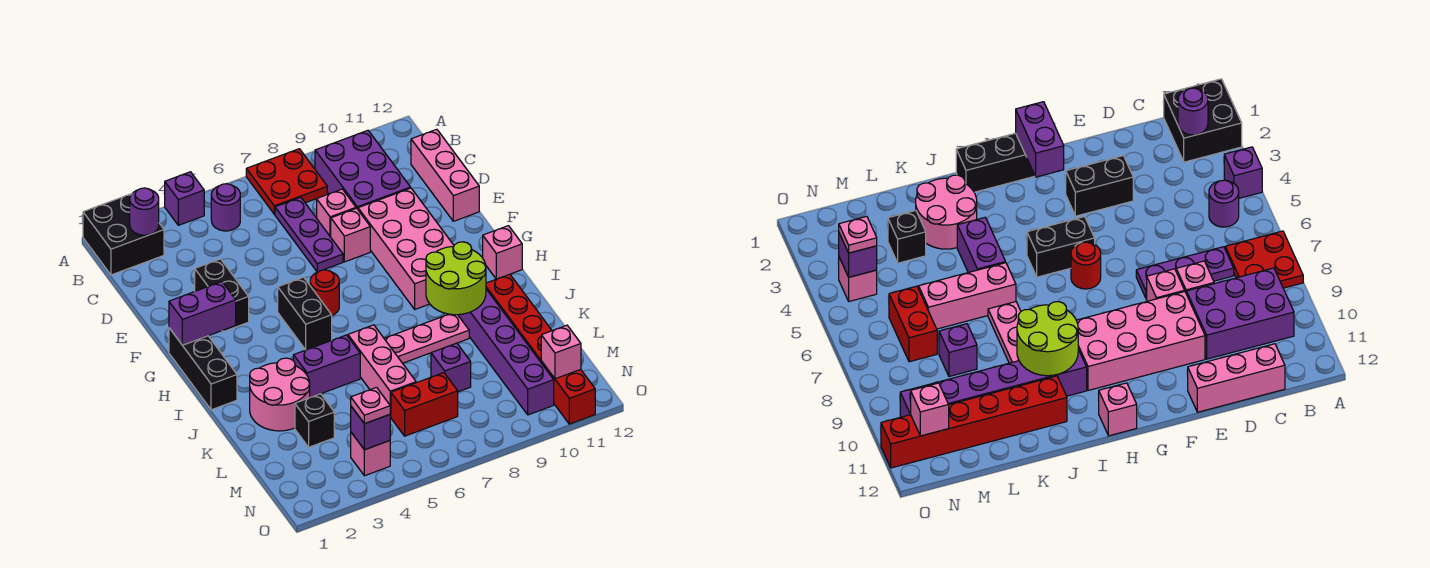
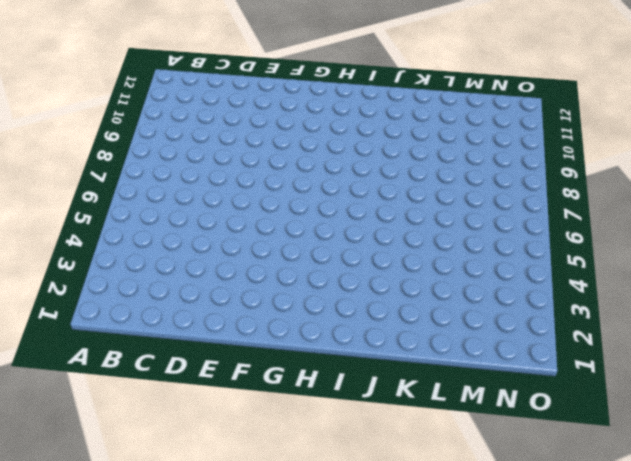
none -> black brick A1:B2 level 1
none -> purple brick A4 level 1
none -> red plate A7:B8 level 1
none -> purple round brick B5 level 1

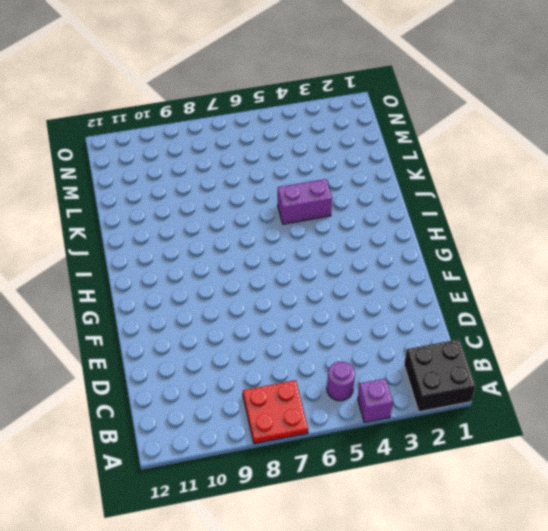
none -> purple brick B9:D10 level 1
none -> purple plate C7:E7 level 1
none -> pink brick C12:E12 level 1
none -> pink brick D8 level 1

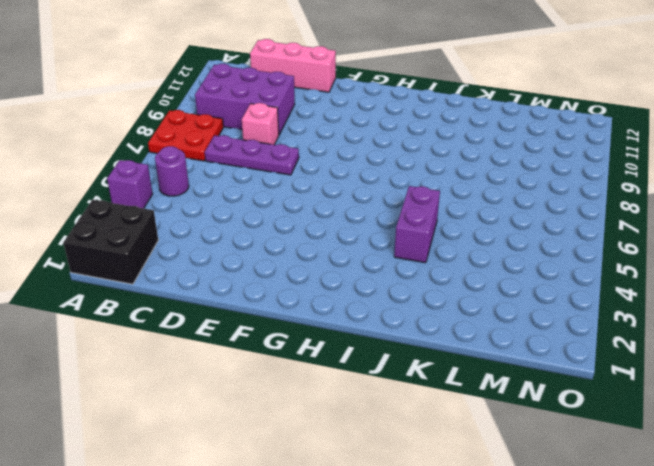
none -> black brick E3:F3 level 1
none -> pink brick E8 level 1
none -> pink brick E9:H10 level 1
none -> black brick G1:I1 level 1

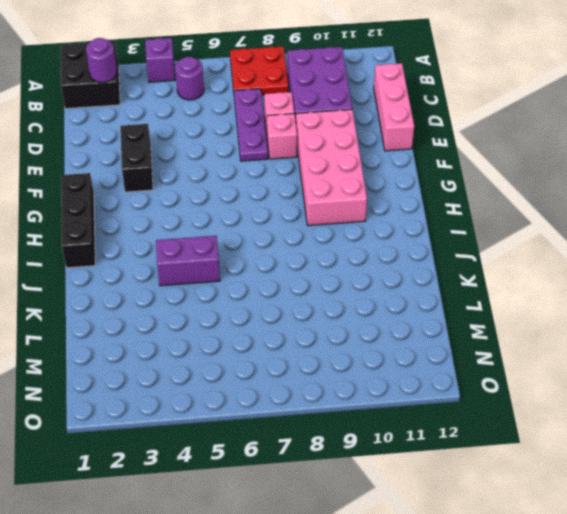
none -> black brick G5:H5 level 1
none -> red round brick G6 level 1
none -> pink brick H12 level 1
none -> purple brick I10:N10 level 1

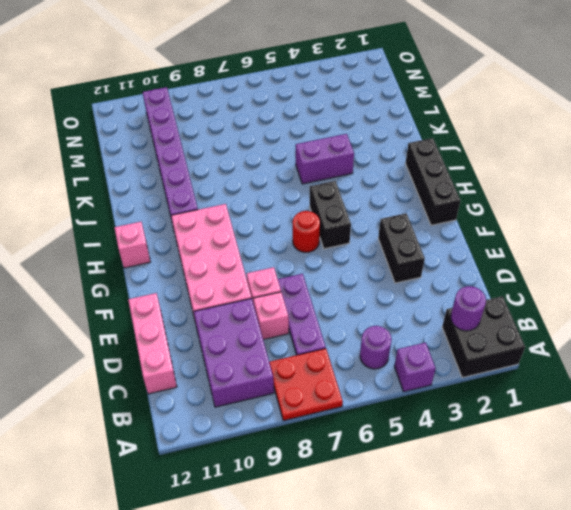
none -> pink round brick J2:K3 level 1
none -> pink brick J6:L6 level 1
none -> pink plate J7:J9 level 1
none -> red brick J11:O11 level 1

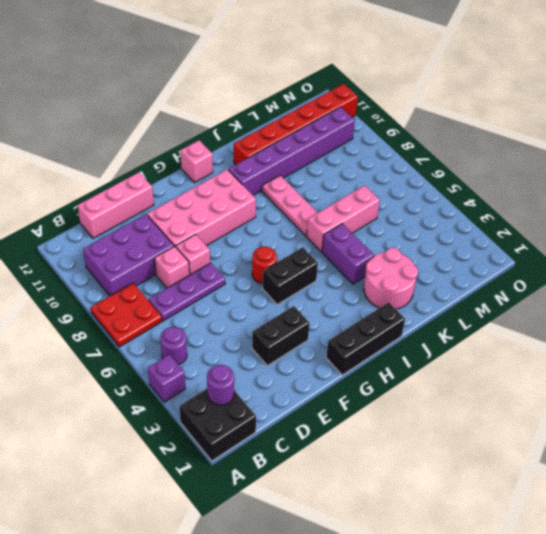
none -> black brick L3 level 1
none -> purple brick L8 level 1
none -> red brick M6:M7 level 1
none -> pink brick N4 level 1

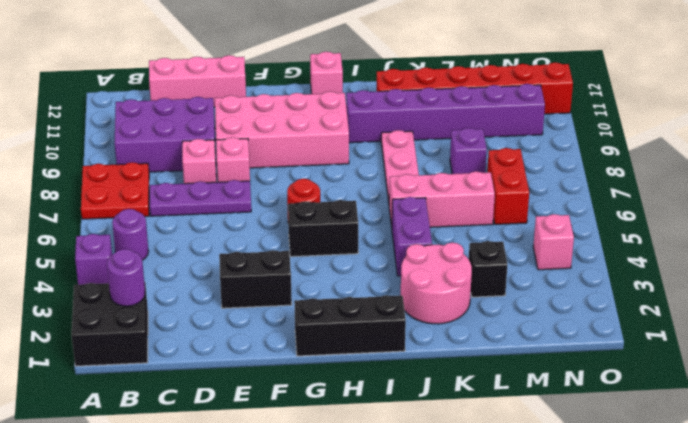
none -> purple brick G1:G2 level 2
none -> lime round brick I9:J10 level 2
none -> purple brick N4 level 2
none -> pink brick N11 level 2

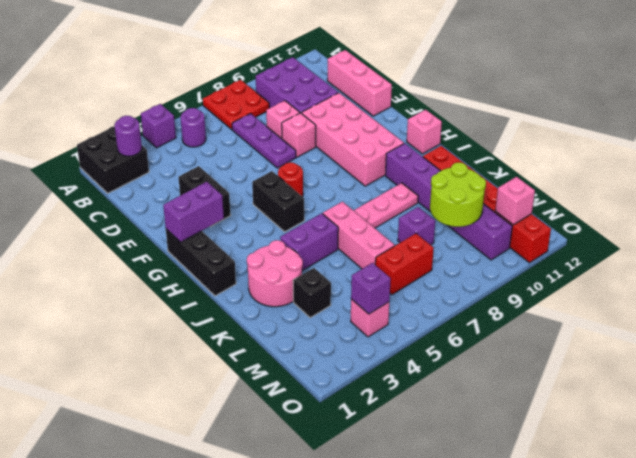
lime round brick L9:M10 level 2 -> lime round brick I9:J10 level 2
none -> pink plate N4 level 3

